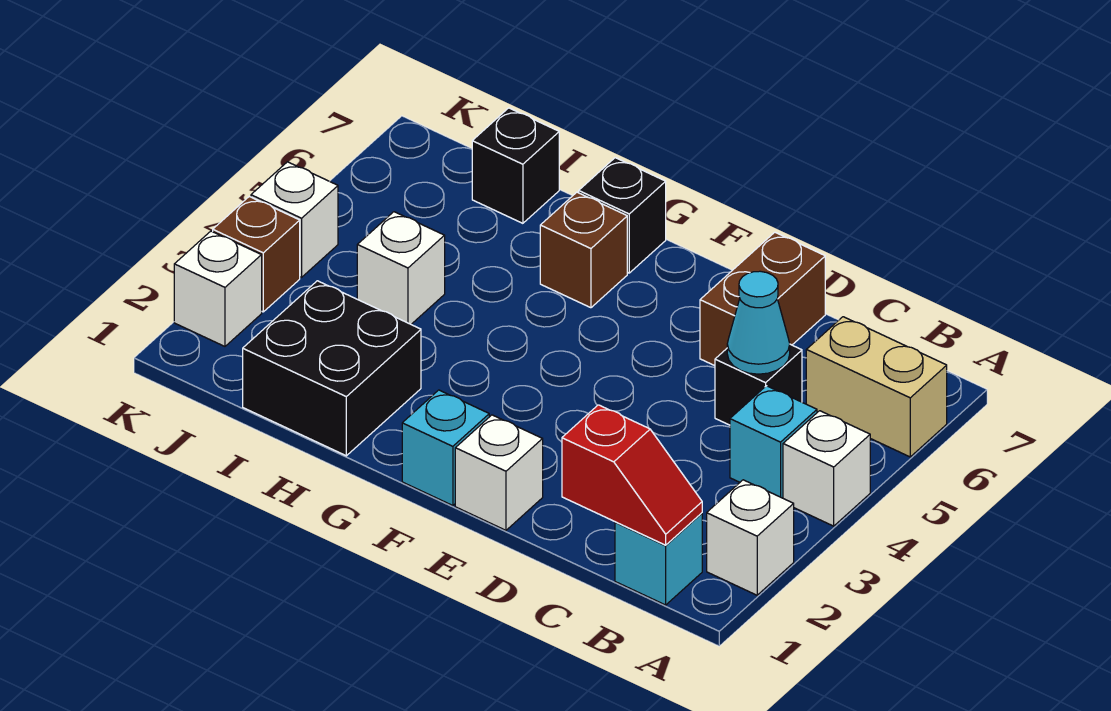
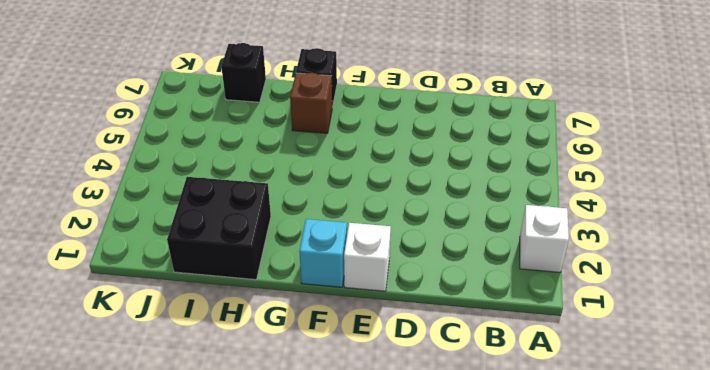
none -> white brick A4 level 1
none -> tan brick A6:B6 level 1
none -> cyan brick B1 level 1

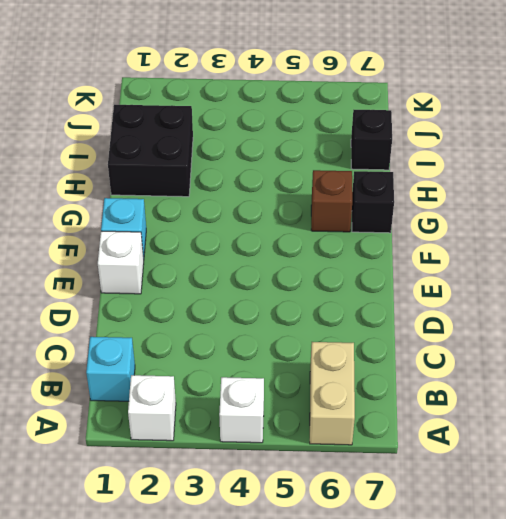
none -> cyan brick B4 level 1
none -> black brick C5 level 1
none -> brown brick D6:D7 level 1

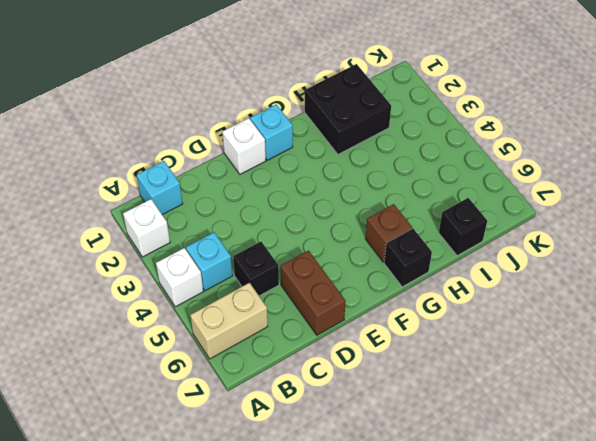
none -> white brick I4 level 1
none -> white brick K2 level 1
none -> brown brick K3 level 1

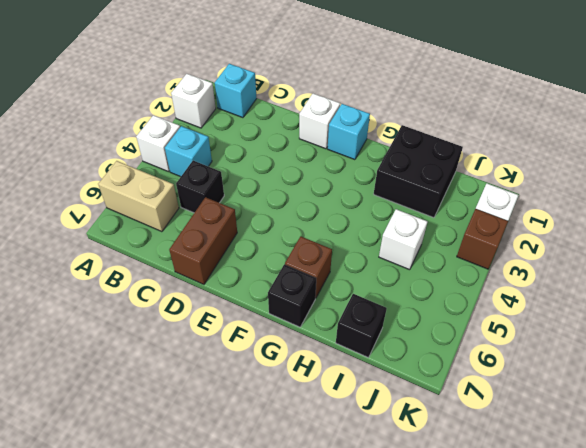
none -> white brick K4 level 1
none -> red slope B1:C1 level 2 top C
none -> cyan cone C5 level 2

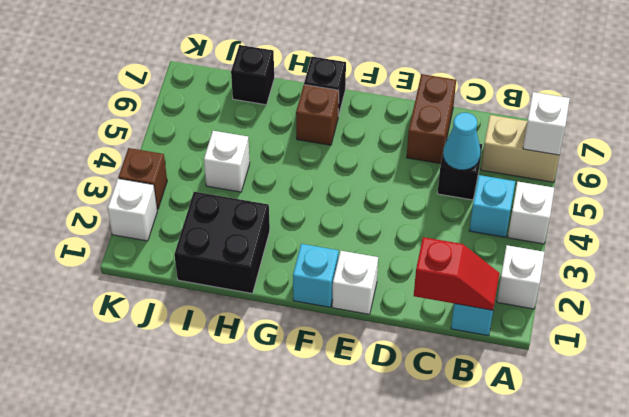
white brick A6 level 2 -> white brick K4 level 1

